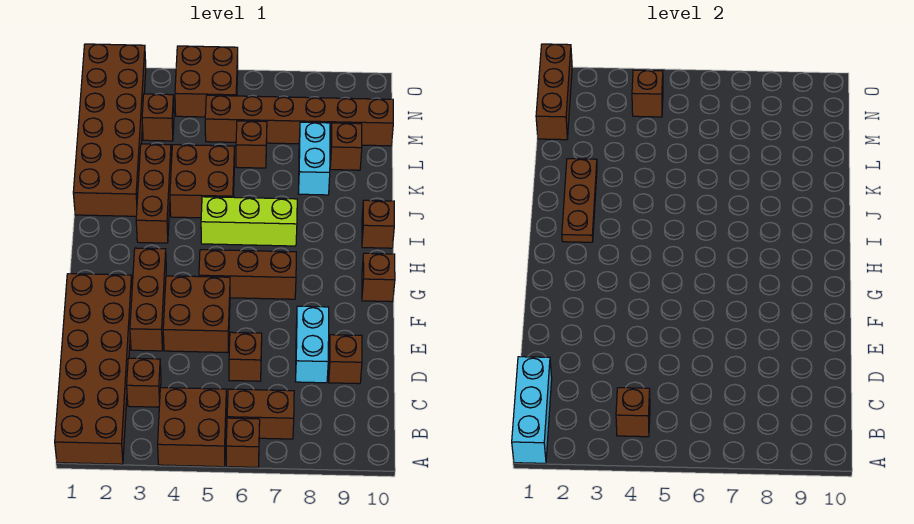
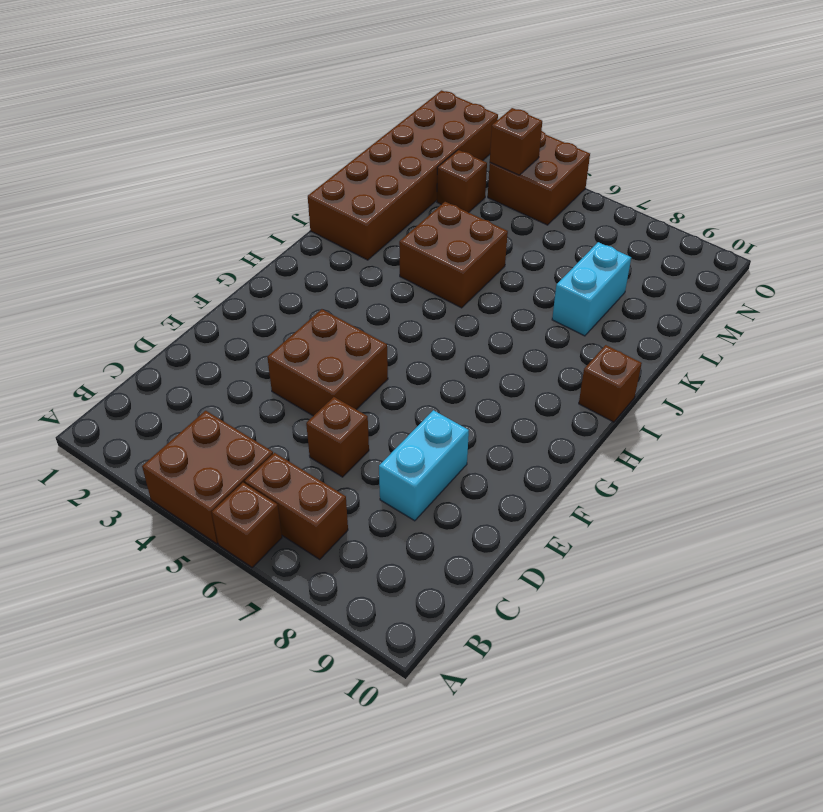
none -> brown brick A1:F2 level 1
none -> brown brick C3 level 1
none -> brown brick D9 level 1

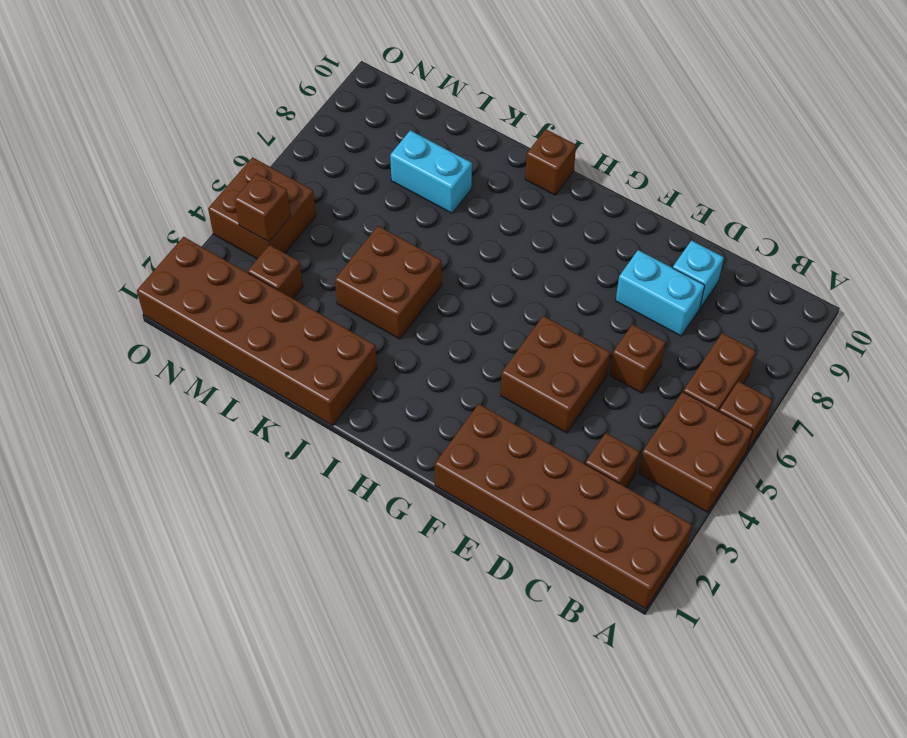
cyan brick D9 level 1 -> brown brick D9 level 1
none -> brown brick E3:G3 level 1
none -> brown brick G5:G7 level 1
none -> brown brick G10 level 1

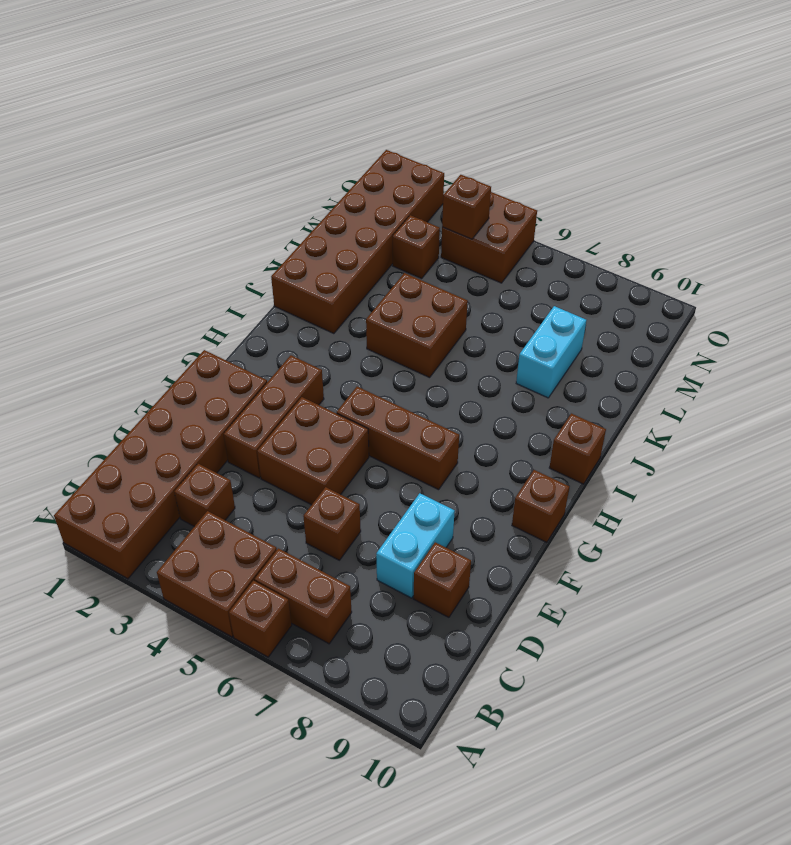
none -> brown brick I3:K3 level 1
none -> lime brick I5:I7 level 1
none -> brown brick L6 level 1

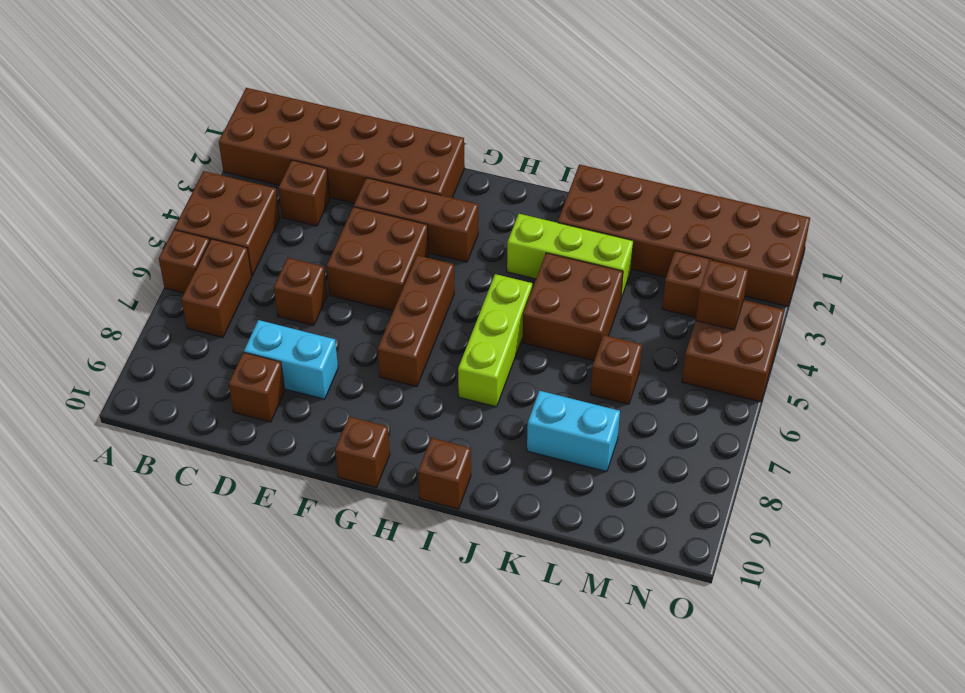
lime brick I3:K3 level 1 -> brown brick I3:K3 level 1
none -> brown brick L9 level 1
none -> brown brick M5:M10 level 1
none -> cyan brick A1:C1 level 2

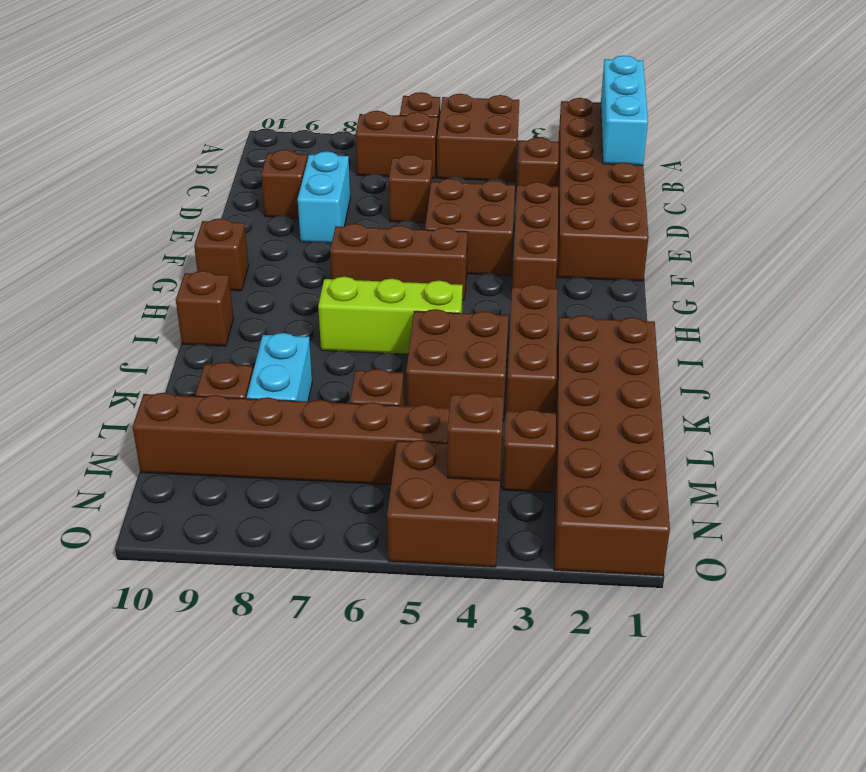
none -> brown brick B4 level 2
none -> brown plate I2:K2 level 2
none -> brown brick M1:O1 level 2

